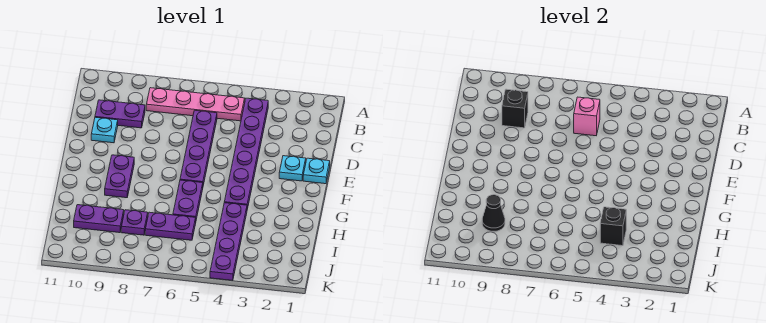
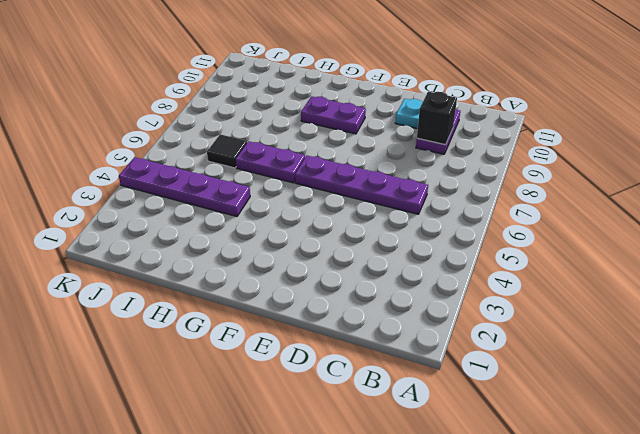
black tile I6 level 1 -> purple plate I6:I7 level 1
none -> purple plate B4:G4 level 1
none -> pink plate B5:B8 level 1
none -> cyan plate E1 level 1

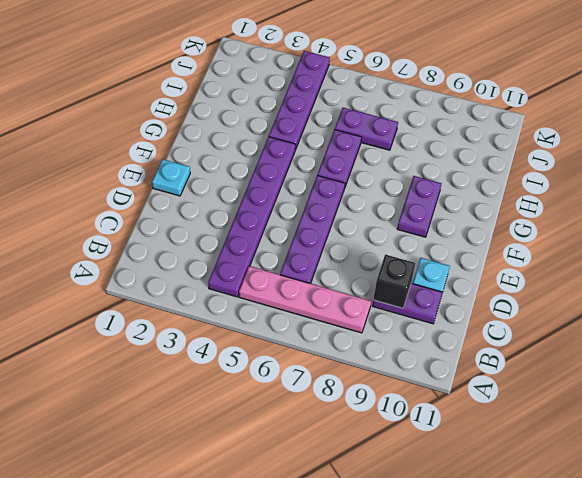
none -> cyan plate E2 level 1
none -> purple plate I8 level 1
none -> purple plate I9:I10 level 1

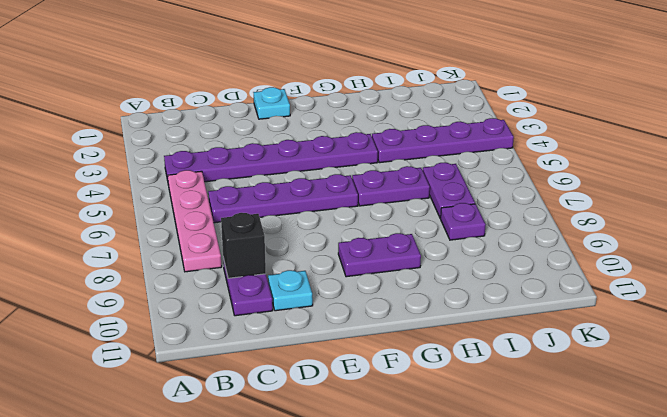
none -> cyan plate E2 level 1
none -> purple plate I9:I10 level 1
none -> pink brick C6 level 2

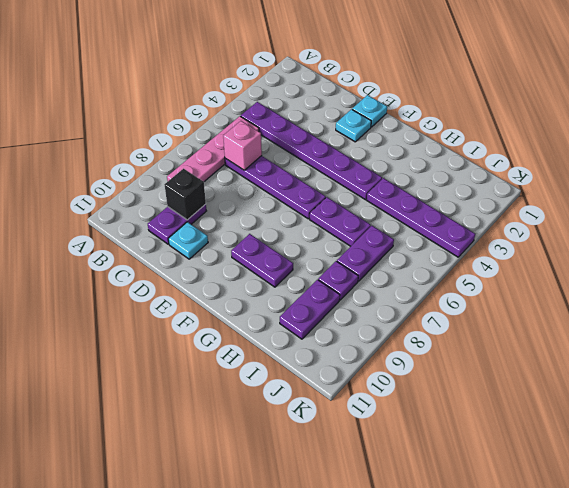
none -> black brick I4 level 2
none -> black cone I9 level 2

